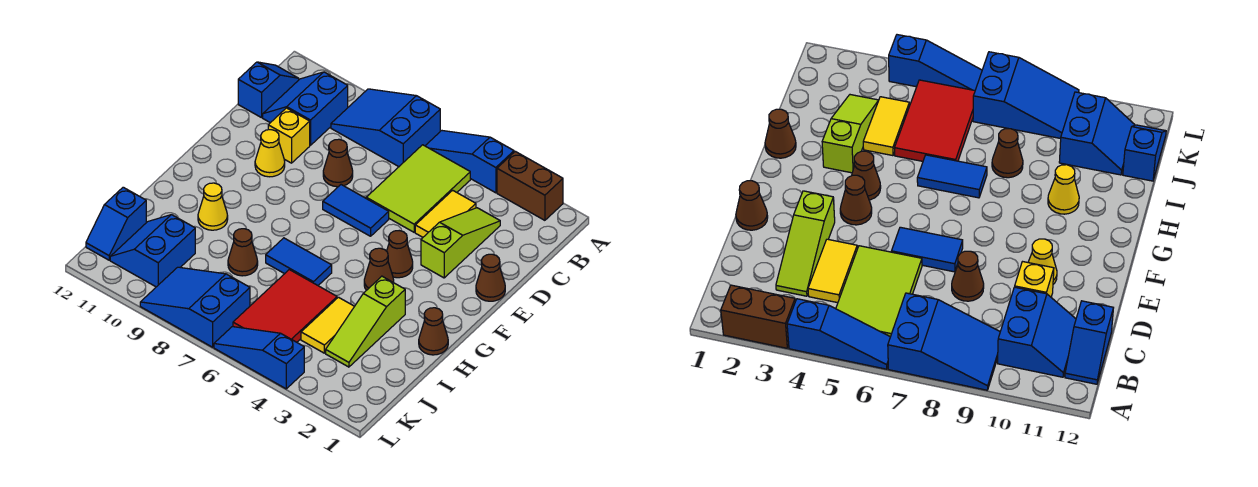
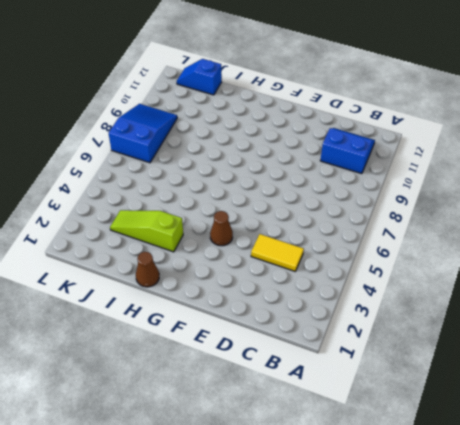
none -> brown brick A2:A3 level 1
none -> blue slope A4:A6 level 1 top 4
none -> blue slope A7:B9 level 1 top 7

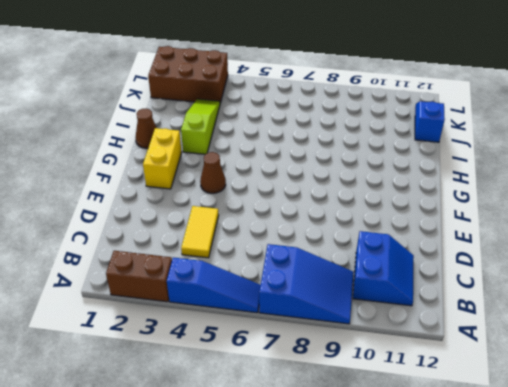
yellow brick F2:G2 level 1 -> none
brown brick K1:L3 level 1 -> none
none -> lime tile B5:D6 level 1
none -> blue slope B12:C12 level 1 top C
none -> lime slope C3:E3 level 1 top E

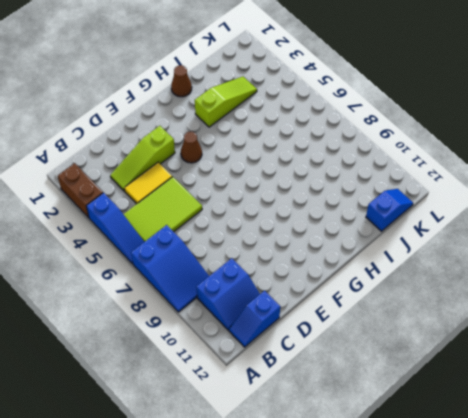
none -> brown cone D8 level 1
none -> yellow brick D10 level 1
none -> brown cone E1 level 1

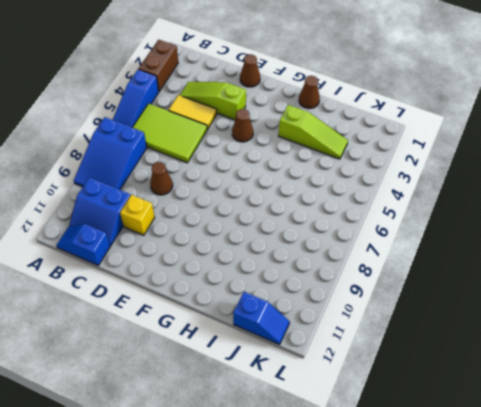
none -> blue tile E6:E7 level 1
none -> yellow cone E10 level 1
none -> brown cone G4 level 1

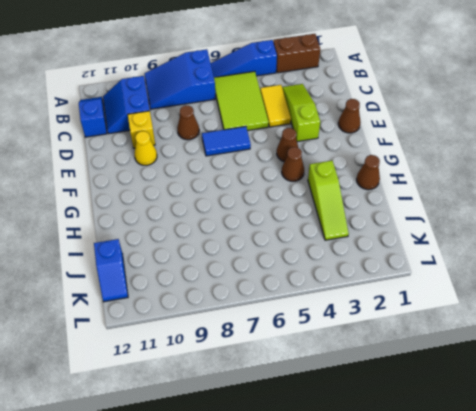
none -> blue tile H6:H7 level 1
none -> yellow cone H10 level 1
none -> yellow tile I4:J4 level 1

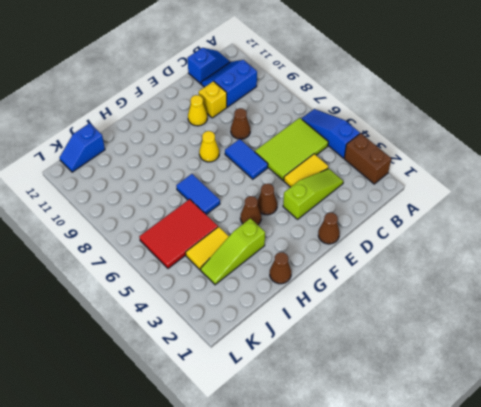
yellow cone F8 level 1 -> yellow cone H10 level 1
none -> blue slope A7:B9 level 1 top 7
none -> brown cone I8 level 1
none -> blue slope J10:K11 level 1 top 10

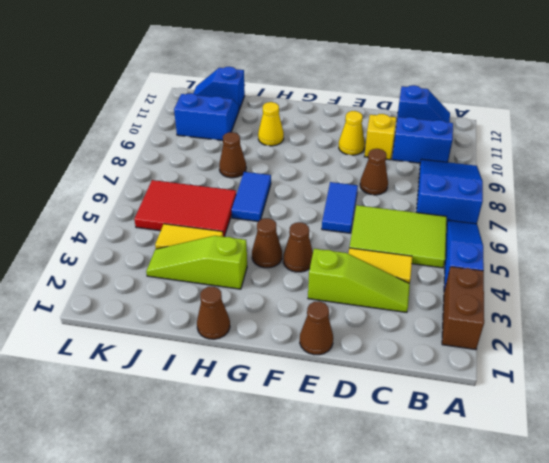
none -> blue slope K7:L9 level 1 top 7
none -> blue slope L4:L6 level 1 top 4

